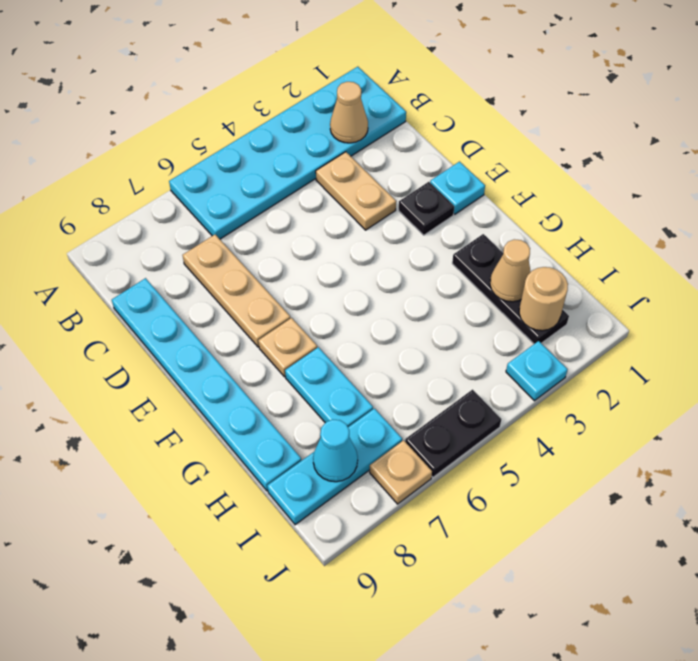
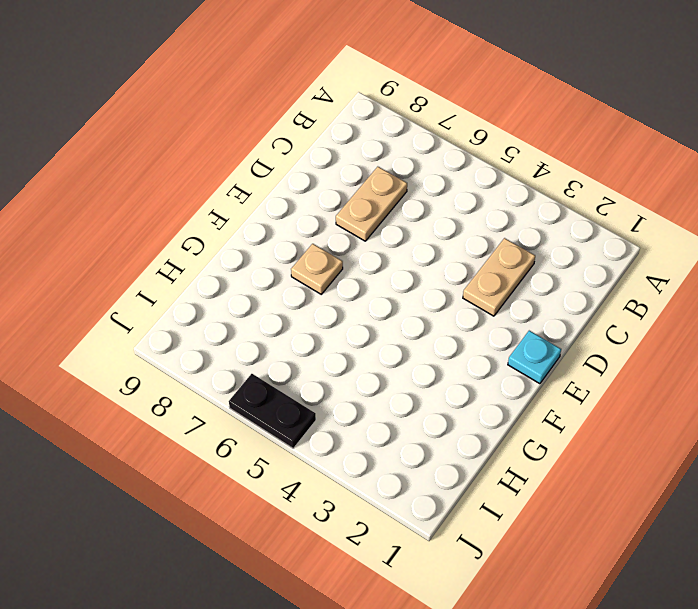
tan plate C7:D7 level 1 -> tan plate C7:E7 level 1
none -> cyan plate A1:B6 level 1
none -> cyan plate C9:H9 level 1
none -> black plate E2 level 1

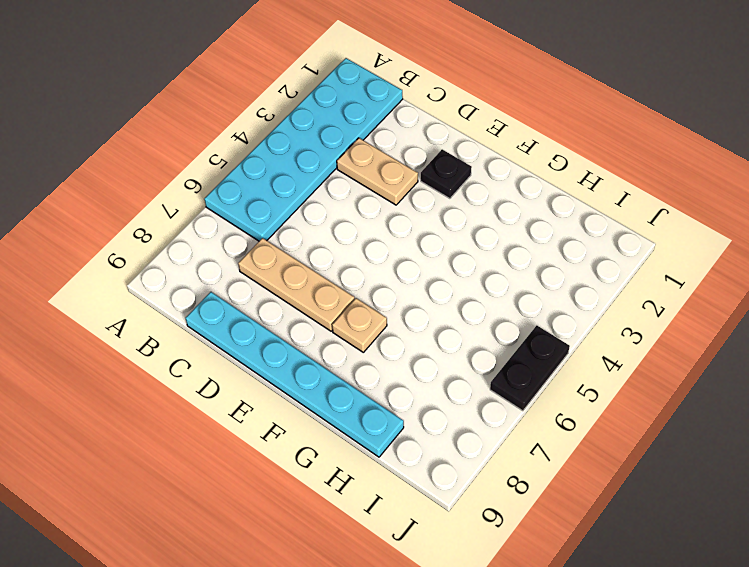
none -> cyan plate E1 level 1
none -> black plate G2:I2 level 1
none -> cyan plate G7:H7 level 1

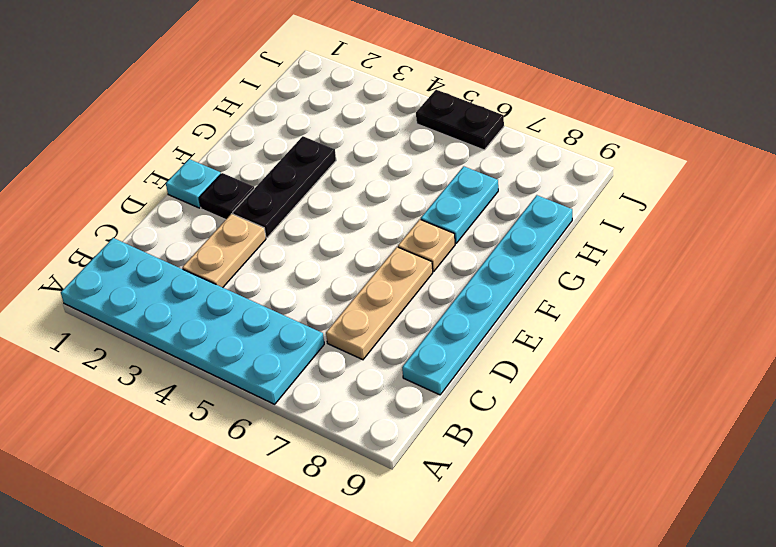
black plate E3:G3 level 1 -> black plate G2:I2 level 1
none -> cyan plate I7:I9 level 1
none -> cyan plate J3 level 1
none -> tan plate J7 level 1

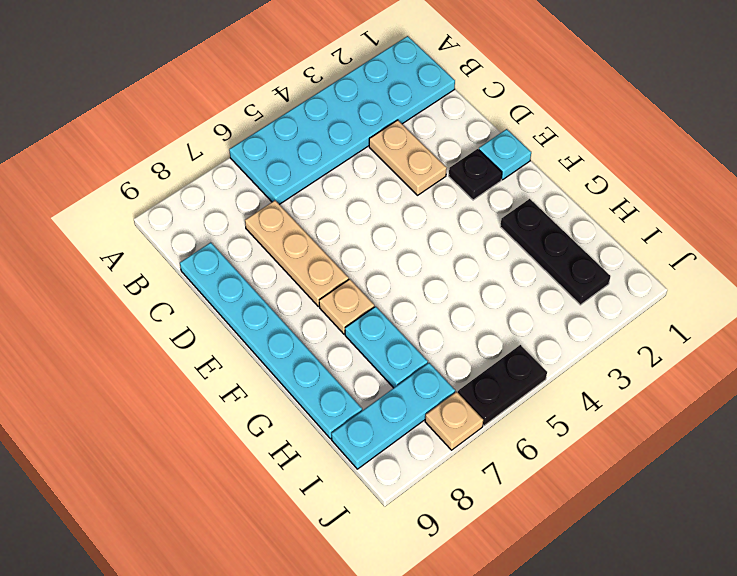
none -> cyan plate J3 level 1
none -> tan cone B2 level 2
none -> tan cone H2 level 2

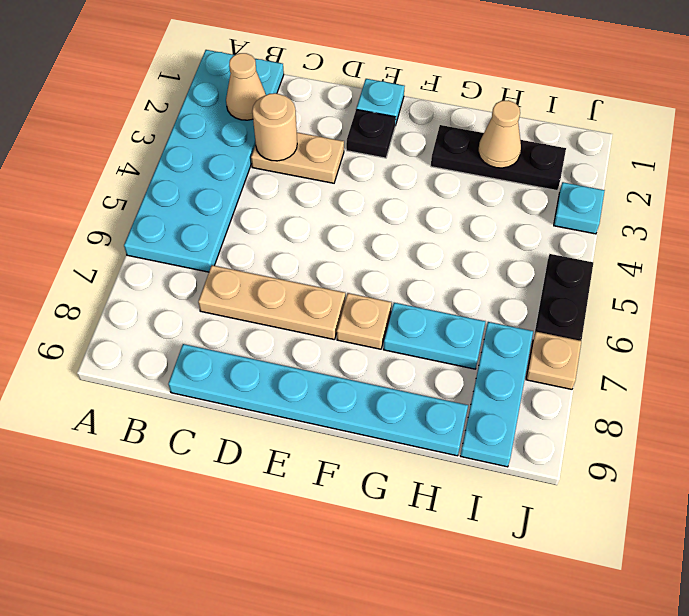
tan round brick C3 level 2 -> tan round brick I2 level 2
none -> cyan cone I8 level 2

